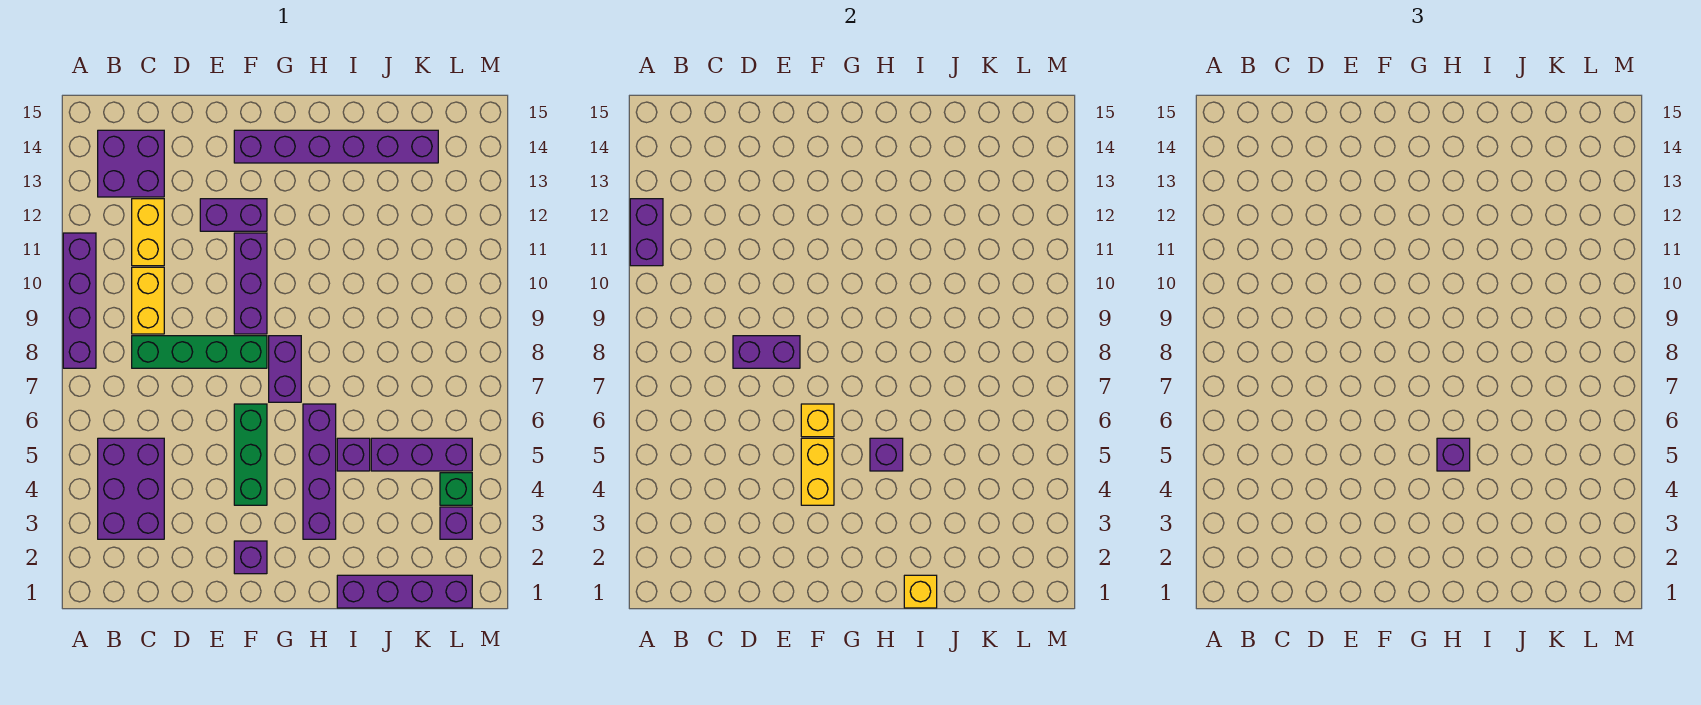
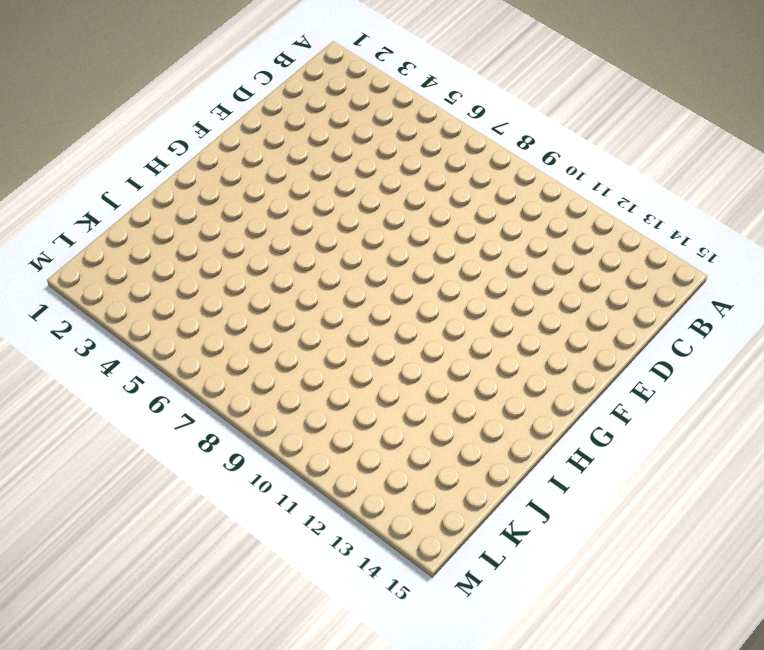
none -> purple brick A8:A11 level 1
none -> purple brick B3:C5 level 1
none -> purple brick B13:C14 level 1

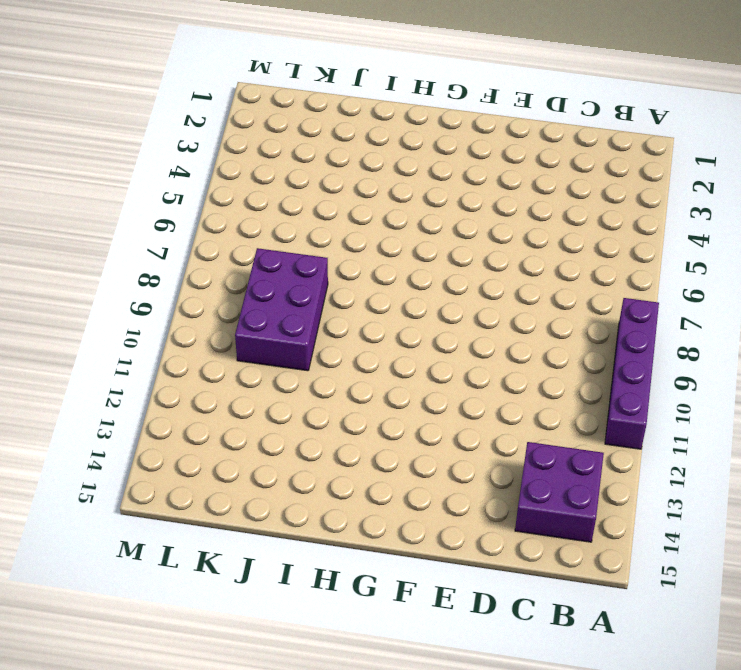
purple brick J8:K10 level 1 -> purple brick B3:C5 level 1
none -> green brick C8:F8 level 1
none -> yellow brick C9:C10 level 1
none -> yellow brick C11:C12 level 1

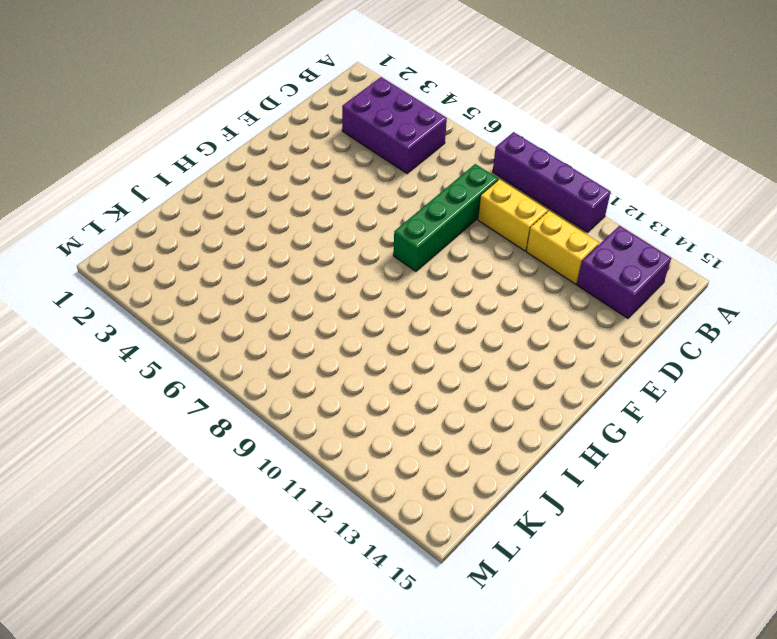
none -> purple brick E12:F12 level 1
none -> purple brick F2 level 1
none -> green brick F4:F6 level 1

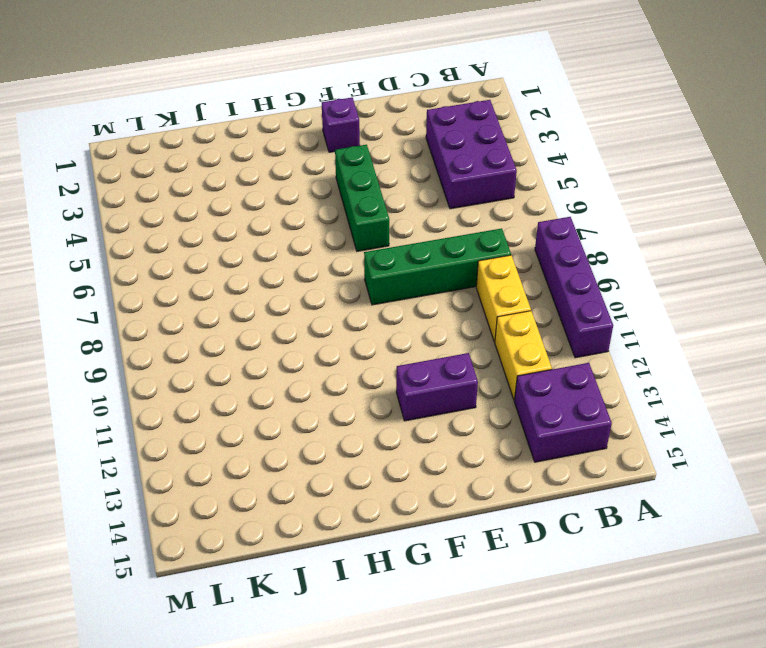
none -> purple brick F9:F11 level 1
none -> purple brick F14:K14 level 1
none -> purple brick G7:G8 level 1

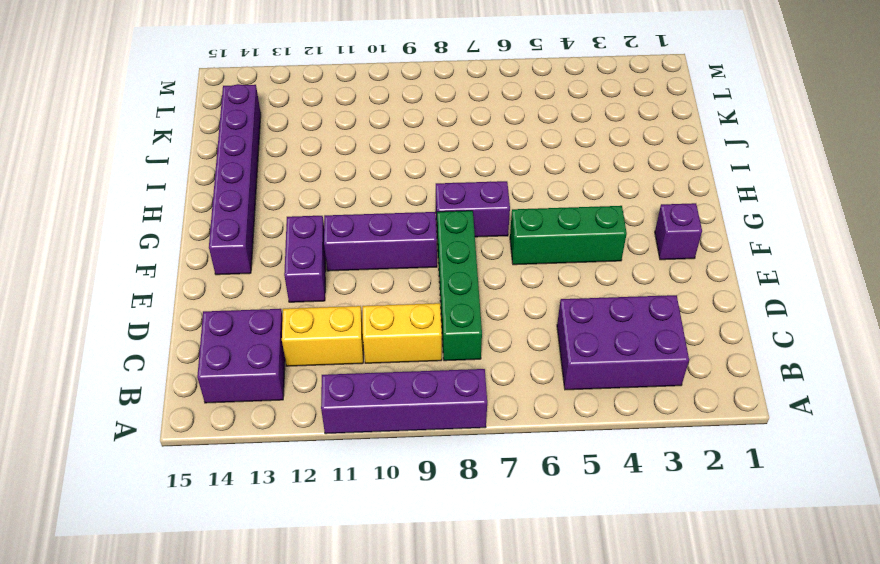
none -> purple brick H3:H6 level 1
none -> purple brick I1:L1 level 1
none -> purple brick I5 level 1

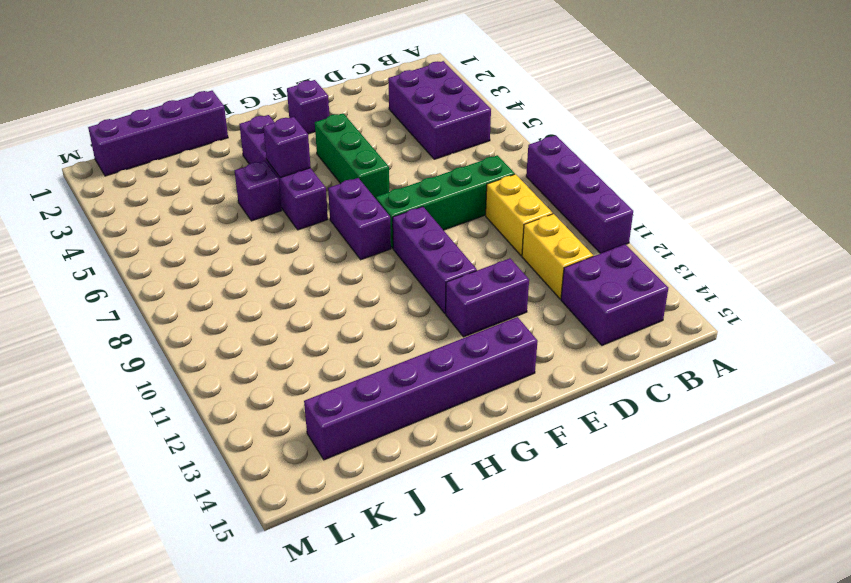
none -> purple brick J5:L5 level 1
none -> purple brick L3 level 1
none -> green brick L4 level 1

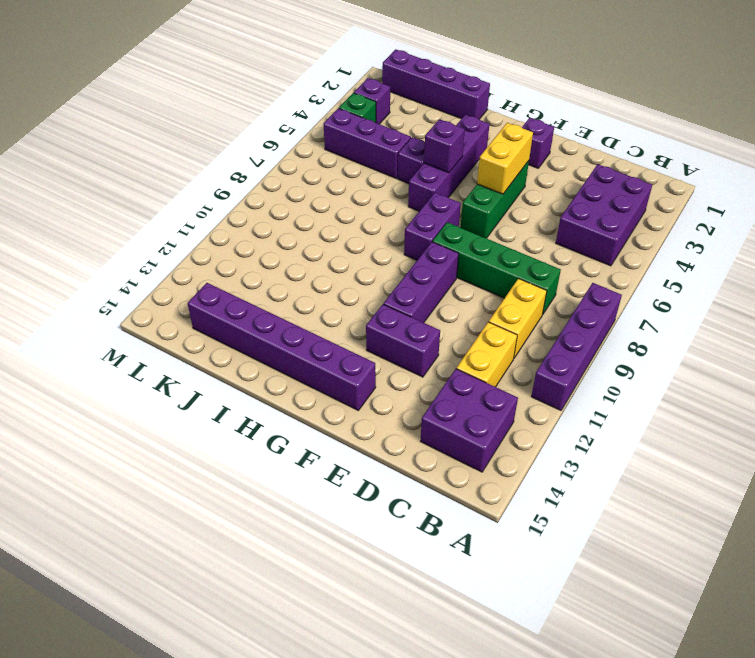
none -> purple brick A11:A12 level 2
none -> purple brick D8:E8 level 2
none -> yellow brick F6 level 2

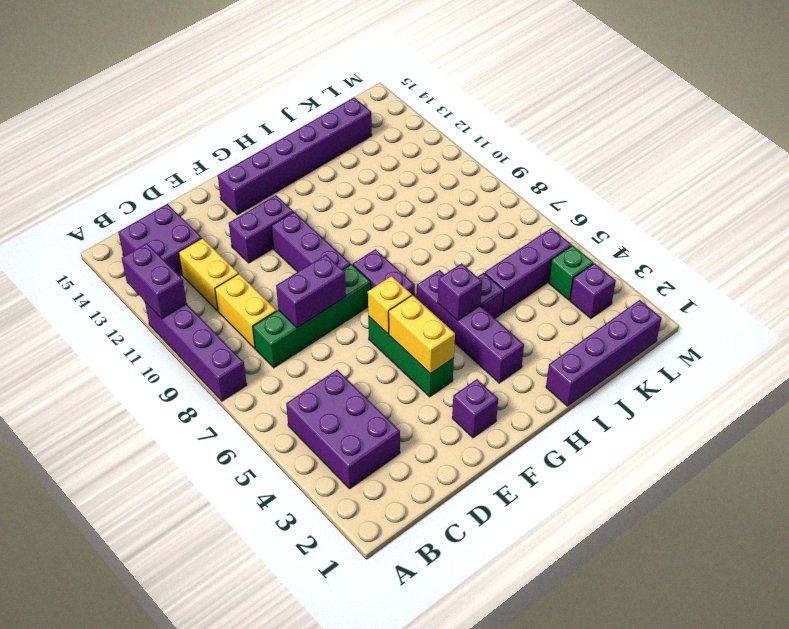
none -> yellow brick I1 level 2
none -> purple brick H5 level 3

